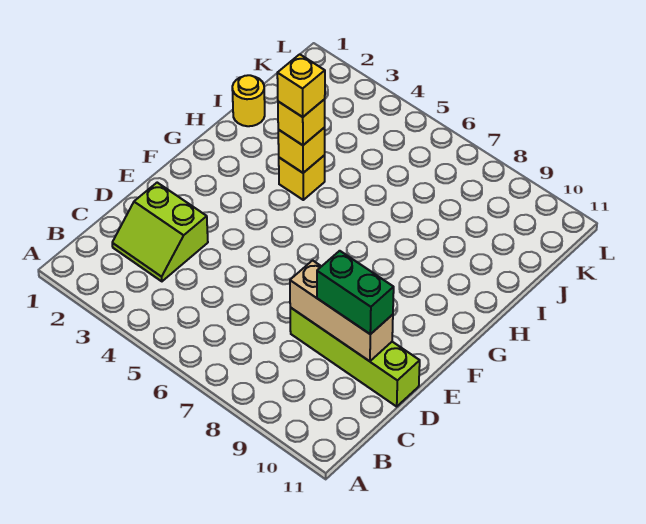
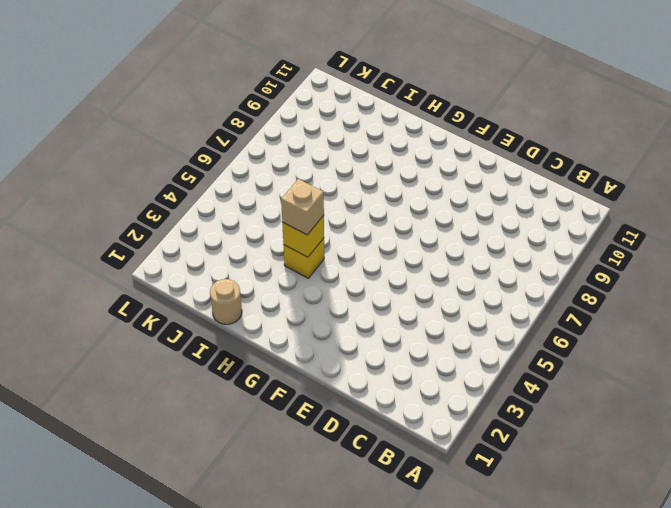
tan brick H4 level 3 -> yellow brick H4 level 3
tan round brick I1 level 1 -> yellow round brick I1 level 1
none -> lime slope C2:D3 level 1 top D
none -> lime brick D8:D11 level 1

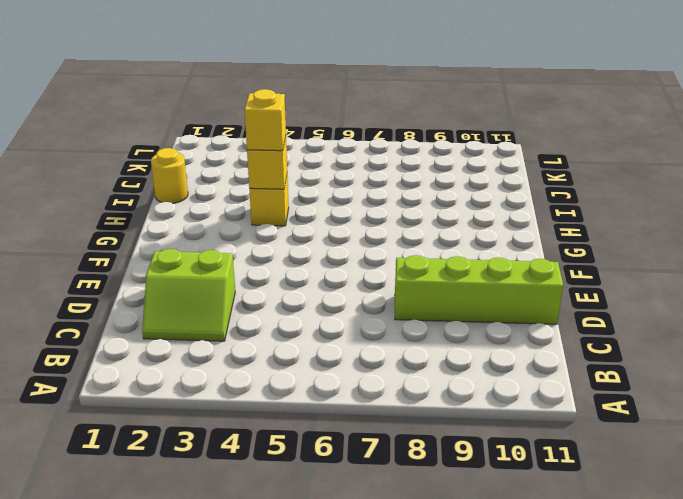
none -> tan brick D8:D10 level 2
none -> green brick D9:D10 level 3

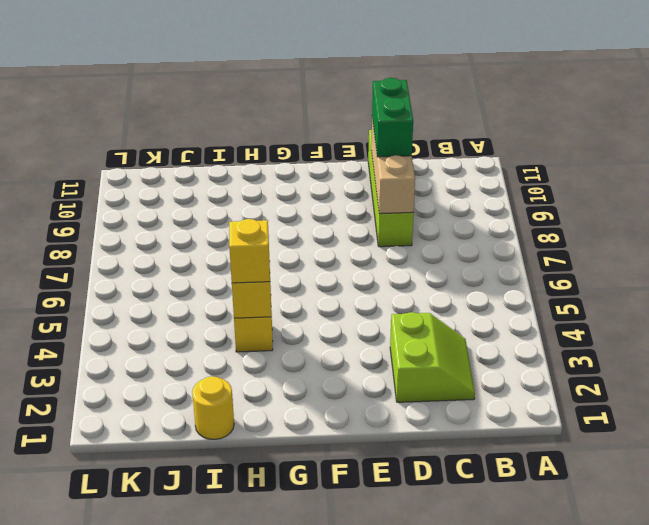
none -> yellow brick H4 level 4

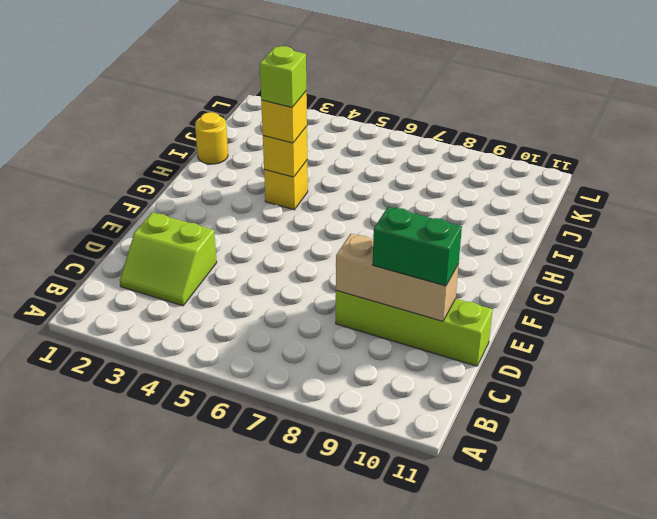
lime brick H4 level 4 -> yellow brick H4 level 4

